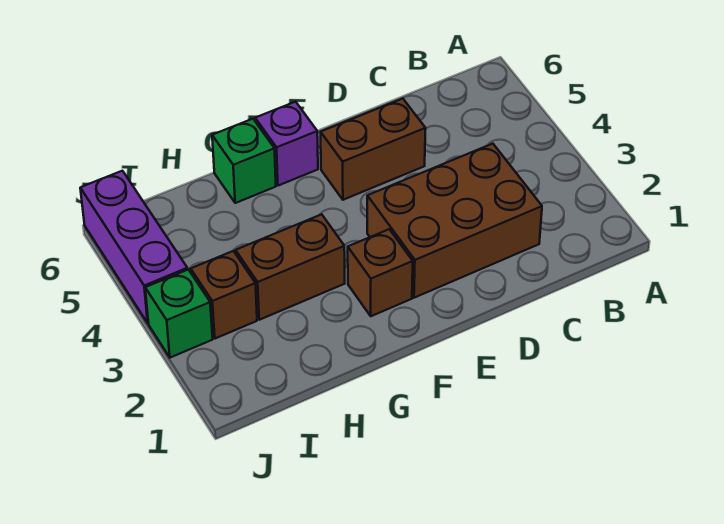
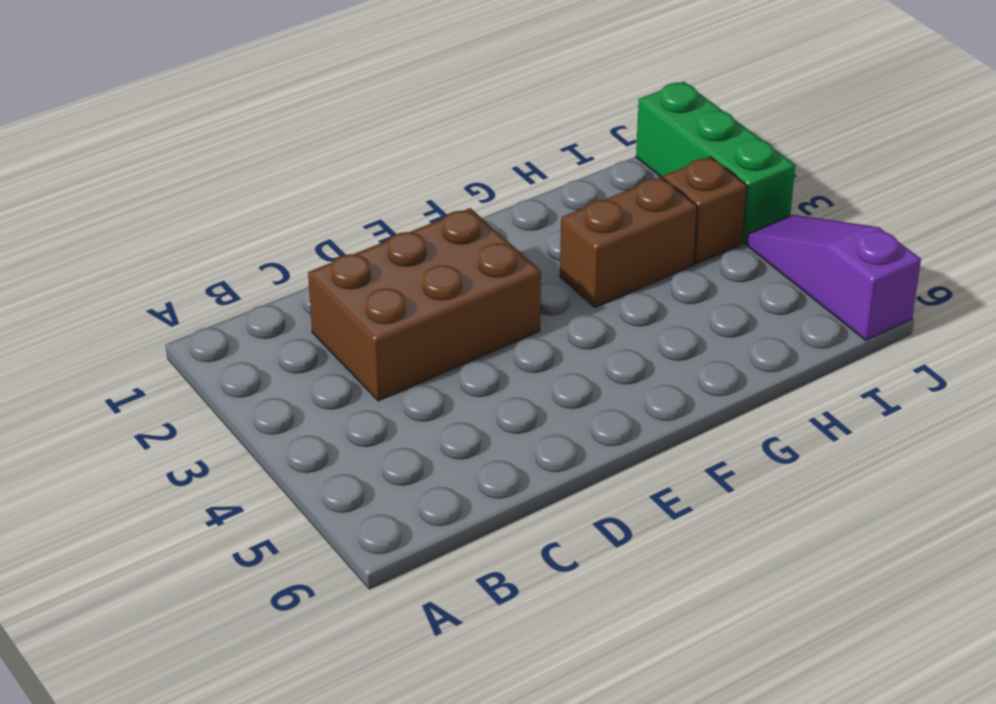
green brick J1:J3 level 1 -> green brick J3 level 1
purple slope J4:J6 level 1 top 6 -> purple brick J4:J6 level 1
none -> brown brick D5:E5 level 1
none -> brown brick F2 level 1

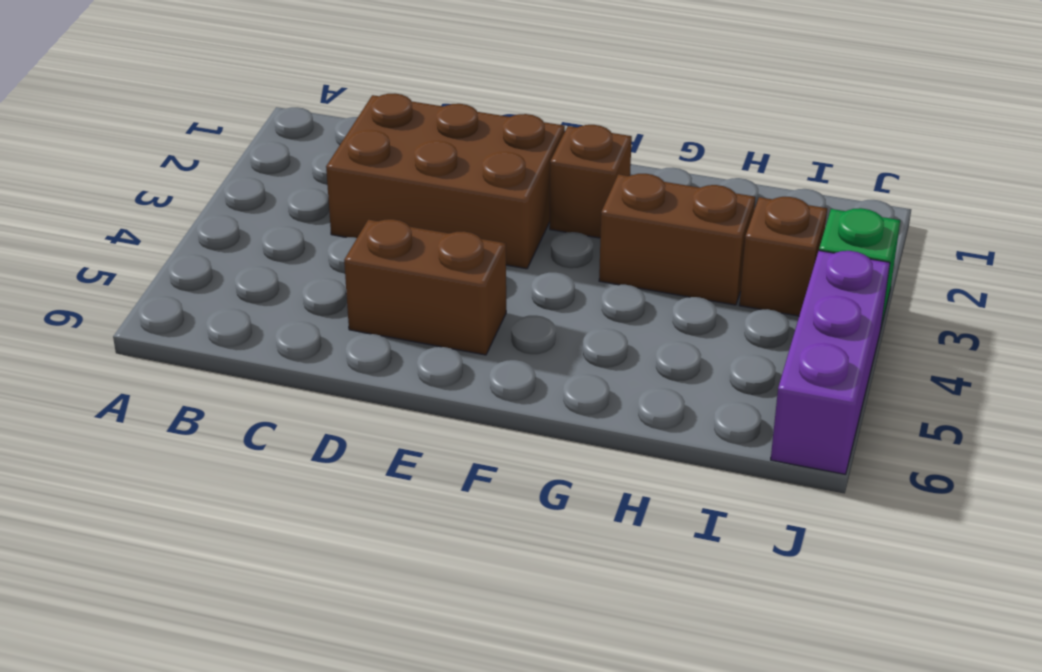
none -> purple brick F6 level 1
none -> green brick G6 level 1

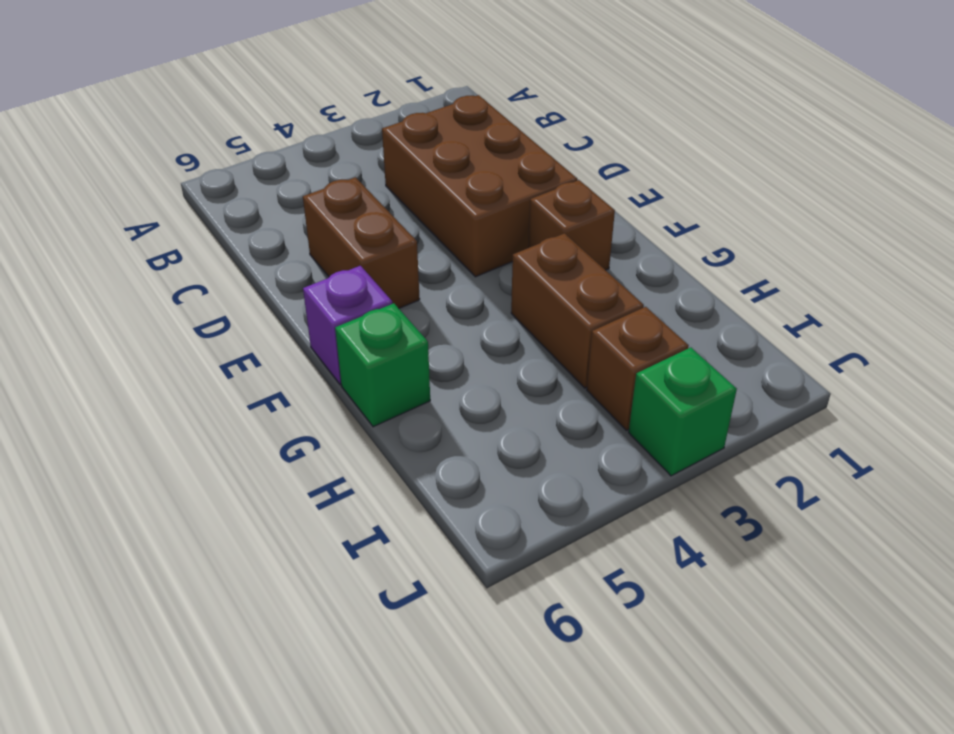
none -> purple brick J4:J6 level 1

